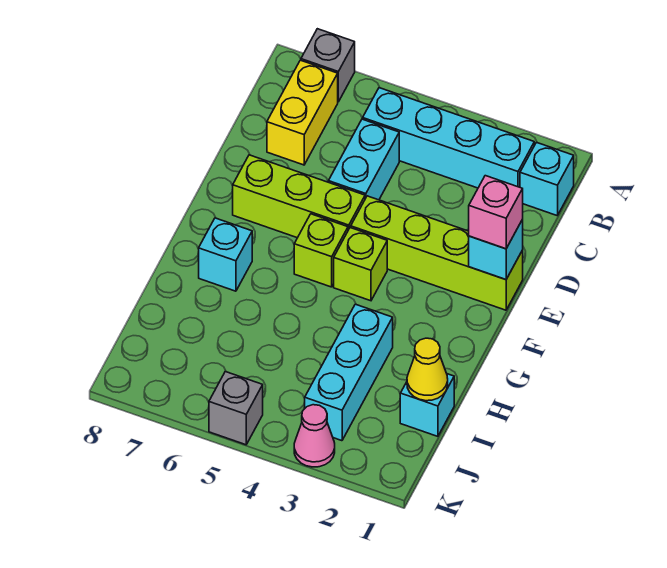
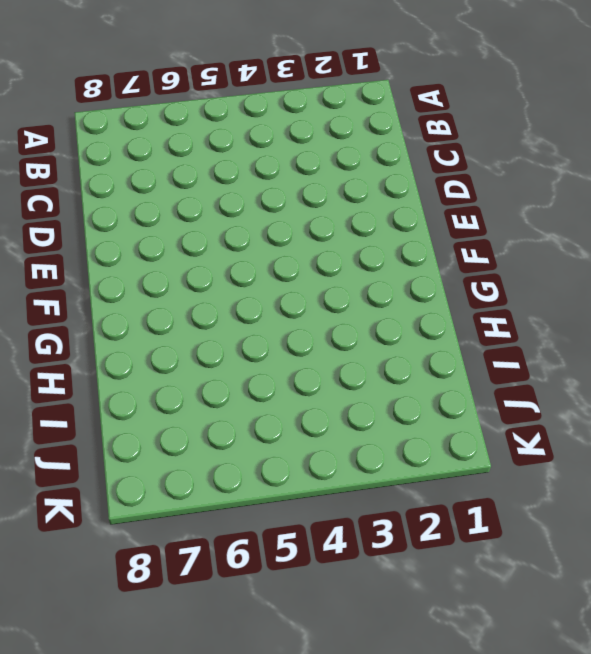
none -> grey brick A7 level 1
none -> cyan brick B1 level 1
none -> cyan brick B2:B5 level 1

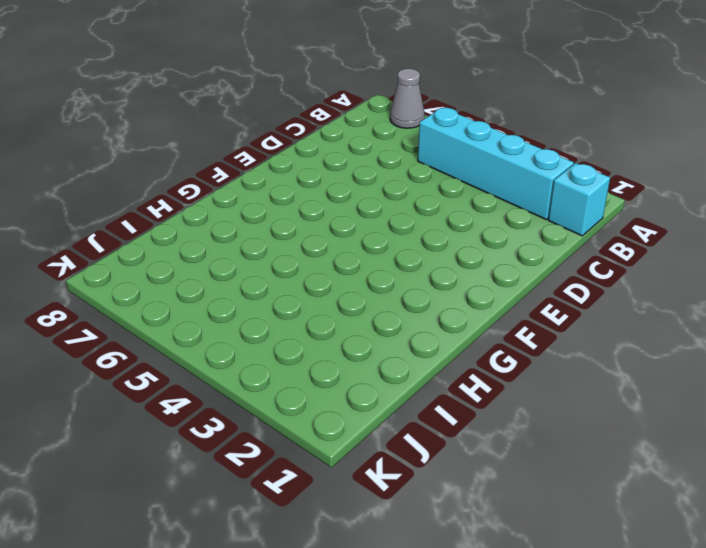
grey cone A7 level 1 -> grey brick A7 level 1
none -> yellow brick B7:C7 level 1
none -> cyan brick C5:D5 level 1
none -> lime brick E1:E4 level 1

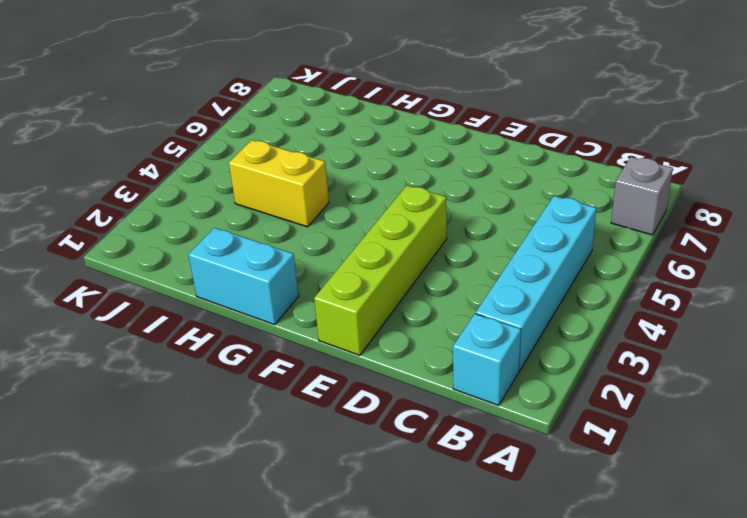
cyan brick G1:H1 level 1 -> cyan brick C5:D5 level 1
yellow brick H4:I4 level 1 -> yellow brick B7:C7 level 1
none -> lime brick E5:E7 level 1
none -> lime brick F4 level 1
none -> lime brick F5 level 1

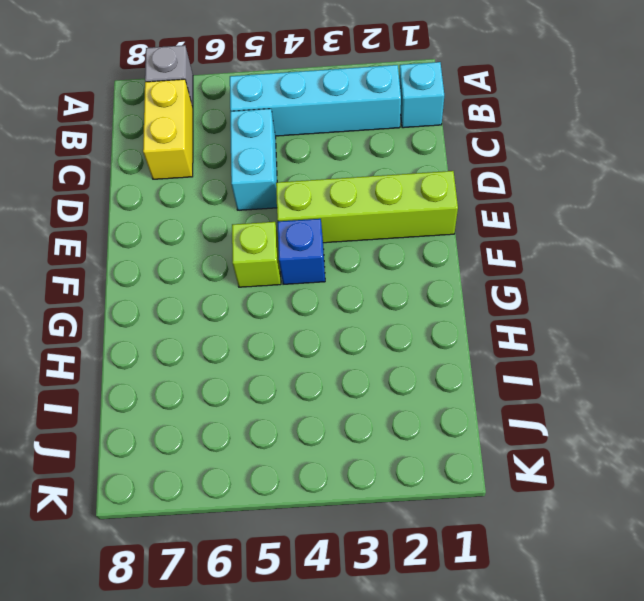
blue brick F4 level 1 -> lime brick F4 level 1
none -> lime brick E5:E7 level 1
none -> cyan brick G7 level 1
none -> cyan brick H3:J3 level 1

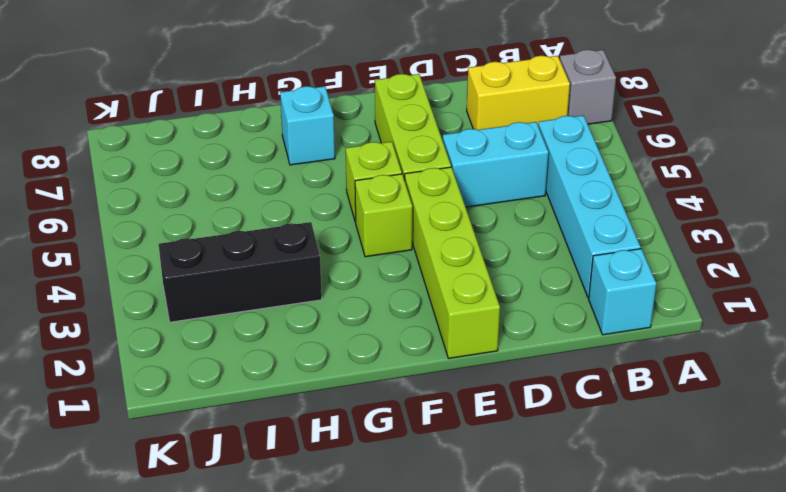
black brick H3:J3 level 1 -> cyan brick H3:J3 level 1
none -> cyan brick I1 level 1
none -> pink cone K3 level 1
none -> grey brick K5 level 1

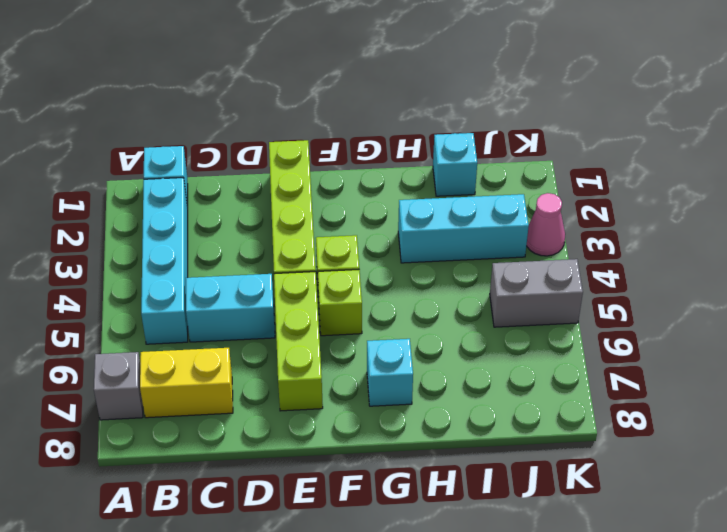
grey brick J5:K5 level 1 -> grey brick K5 level 1
none -> cyan brick E1 level 2
none -> yellow cone I1 level 2
none -> pink brick E1 level 3

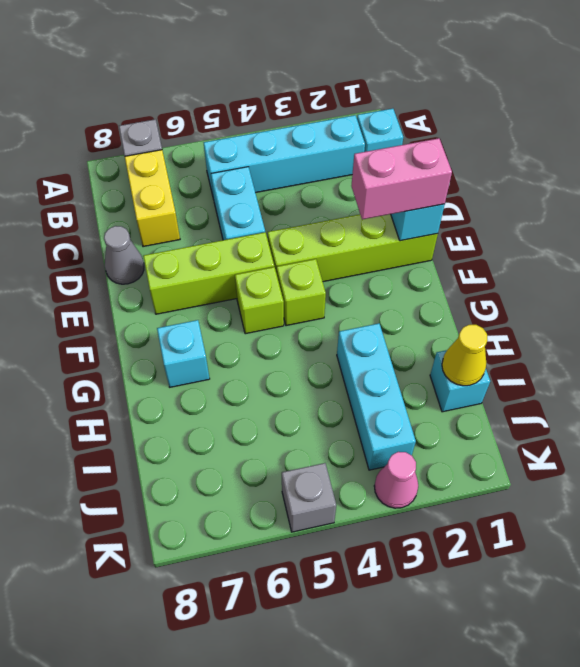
grey cone D8 level 1 -> none
pink brick E1:E2 level 3 -> pink brick E1 level 3

